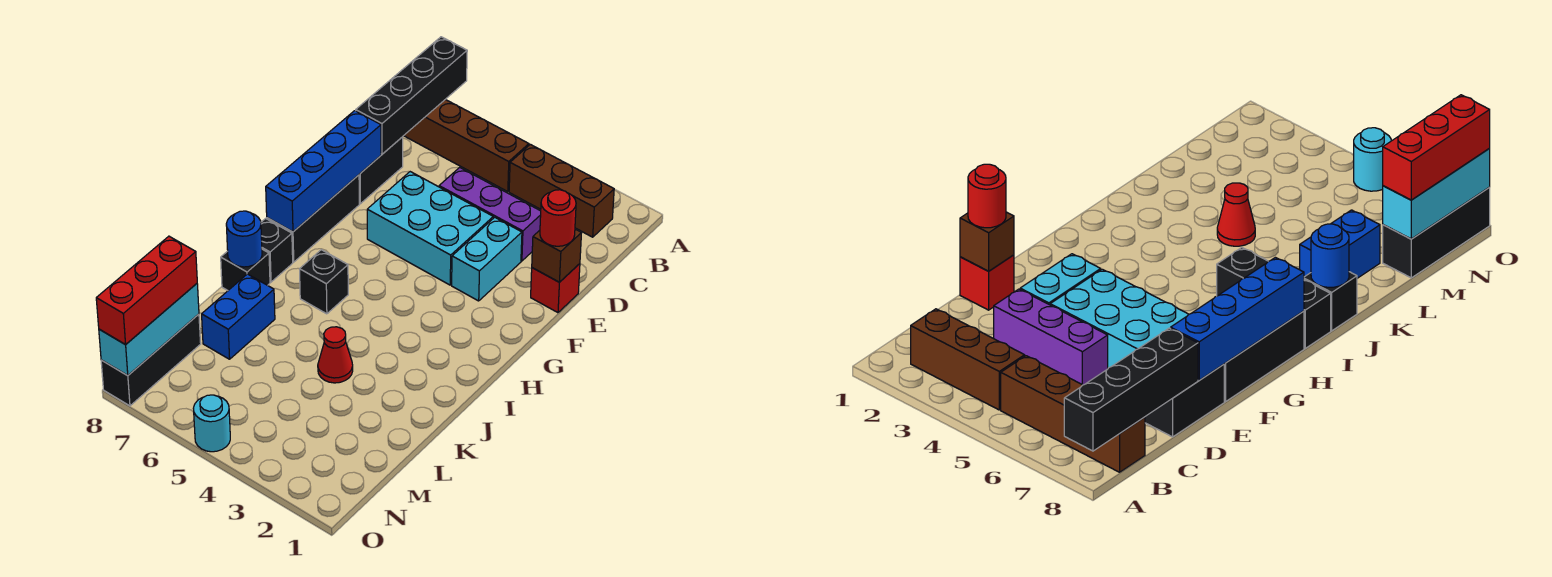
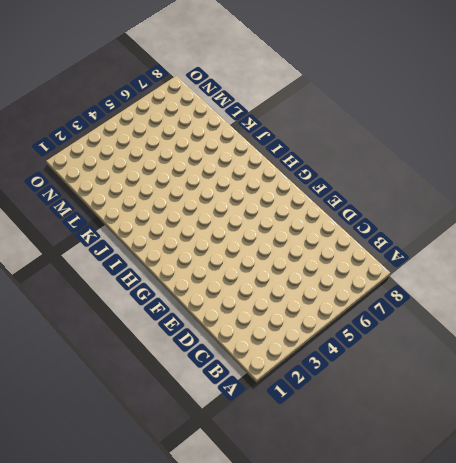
none -> brown brick B2:B4 level 1
none -> brown brick B5:B8 level 1
none -> purple brick D3:D5 level 1

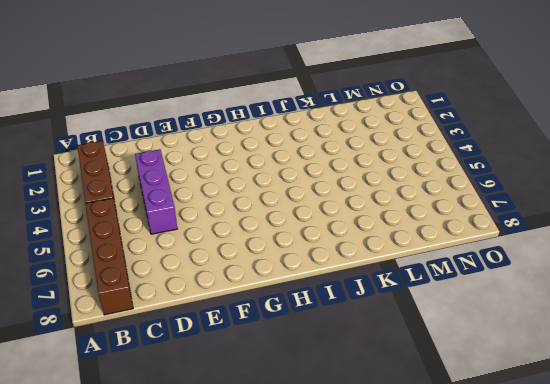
none -> black brick D8:E8 level 1
none -> red brick E1 level 1
none -> cyan brick E3:F3 level 1

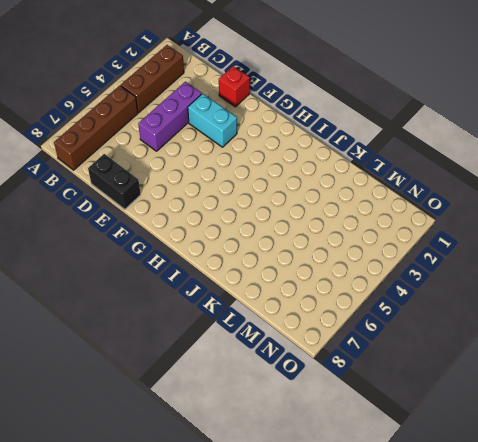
none -> cyan brick E4:F6 level 1
none -> black brick F8:H8 level 1
none -> black brick I6 level 1

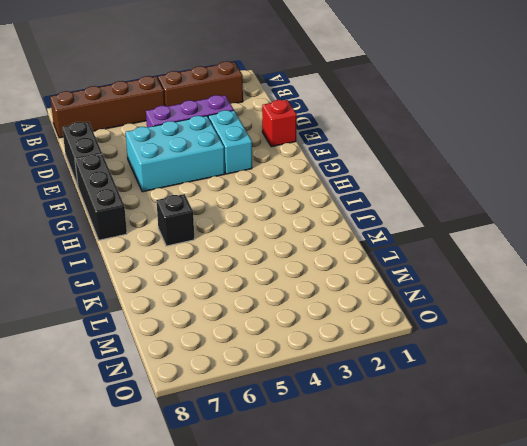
none -> black brick I8 level 1
none -> black brick J8 level 1
none -> red cone K4 level 1

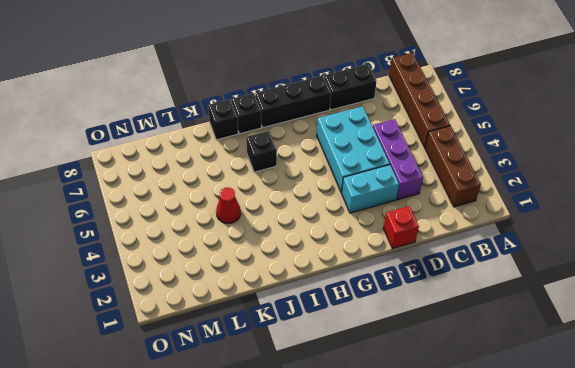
none -> blue brick K7:L7 level 1
none -> black brick M8:O8 level 1
none -> cyan round brick O5 level 1

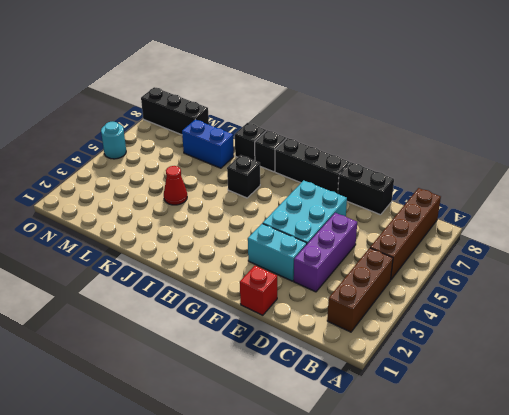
none -> black brick A8:D8 level 2
none -> brown brick E1 level 2
none -> blue brick E8:H8 level 2

